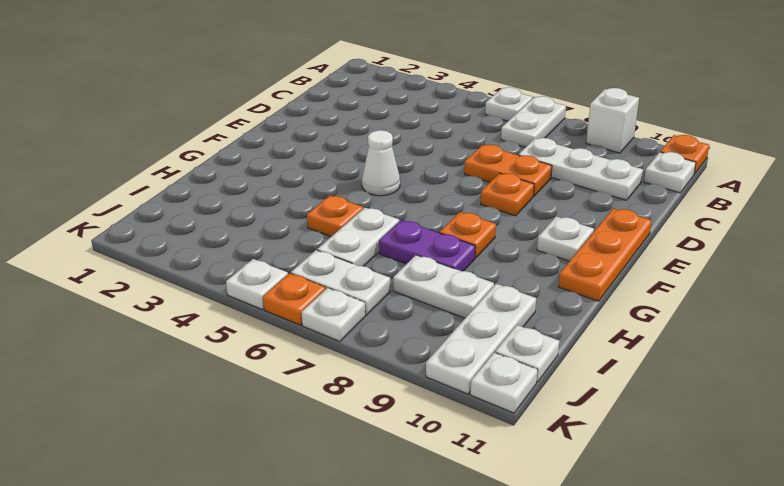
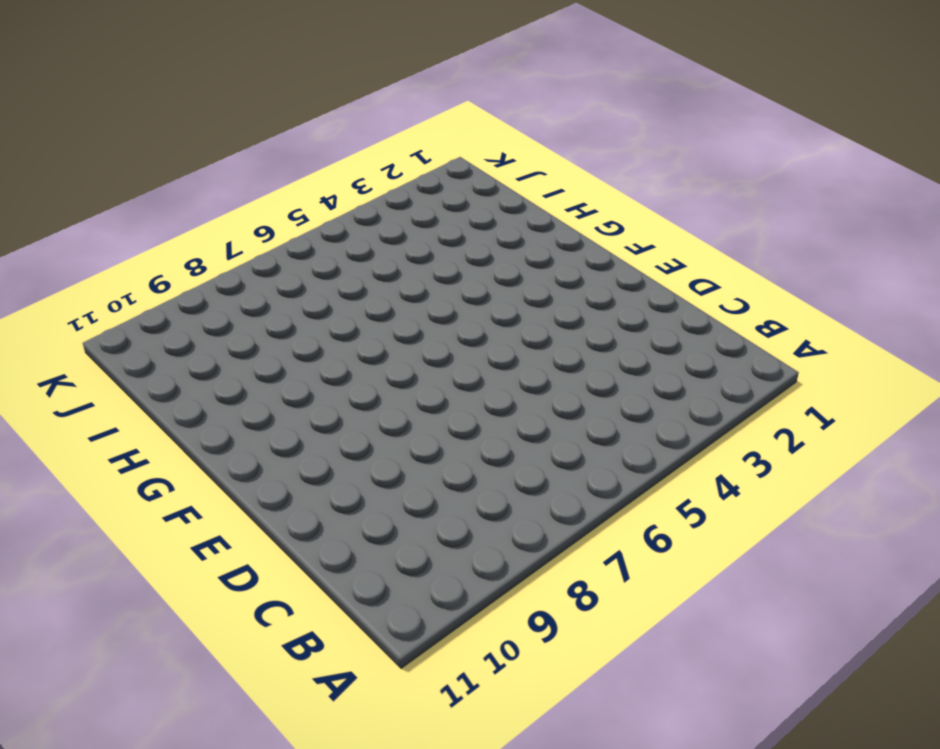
none -> white plate A6 level 1
none -> white plate A7:B7 level 1
none -> white brick A9 level 1

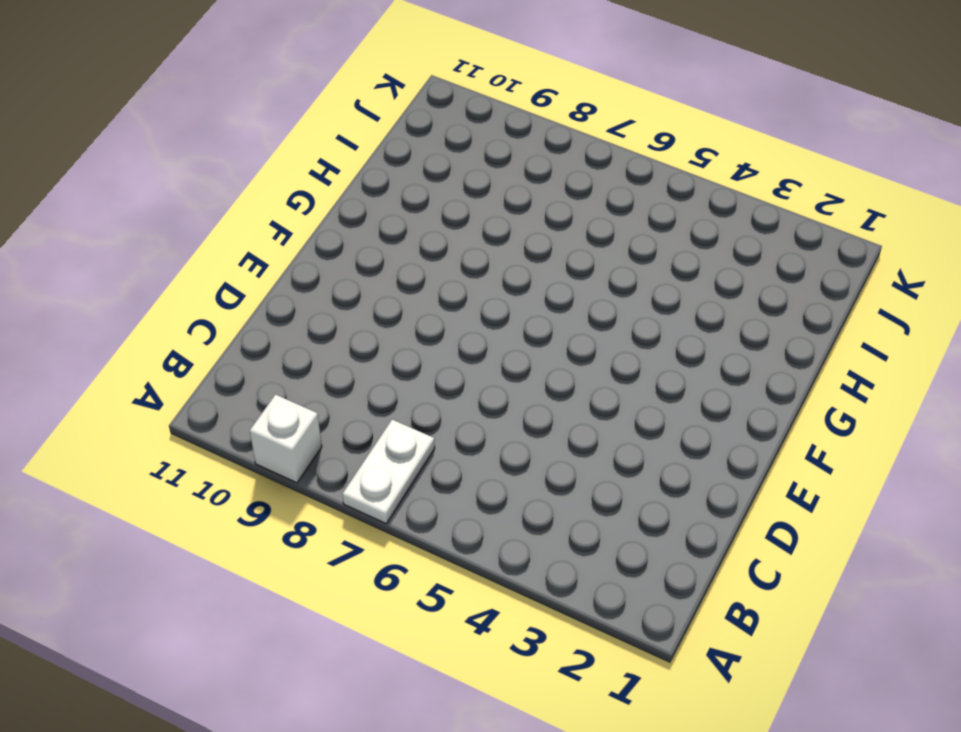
none -> white plate A6 level 1
none -> orange plate A11 level 1
none -> white plate B11 level 1

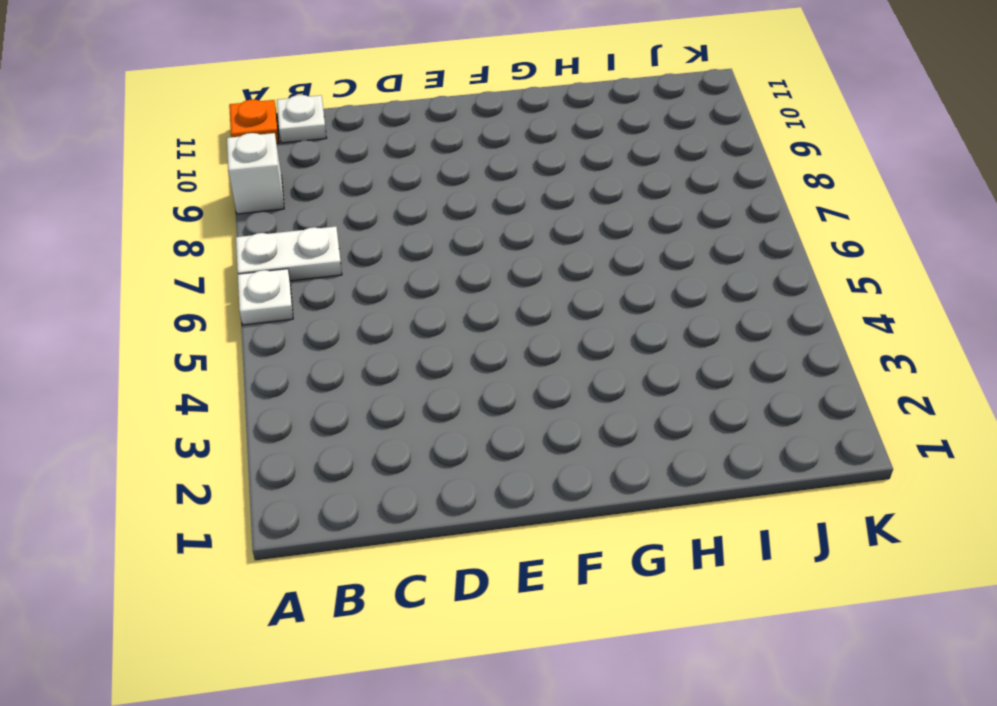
none -> white plate C8:C10 level 1
none -> orange plate D7:D8 level 1
none -> orange plate E8 level 1

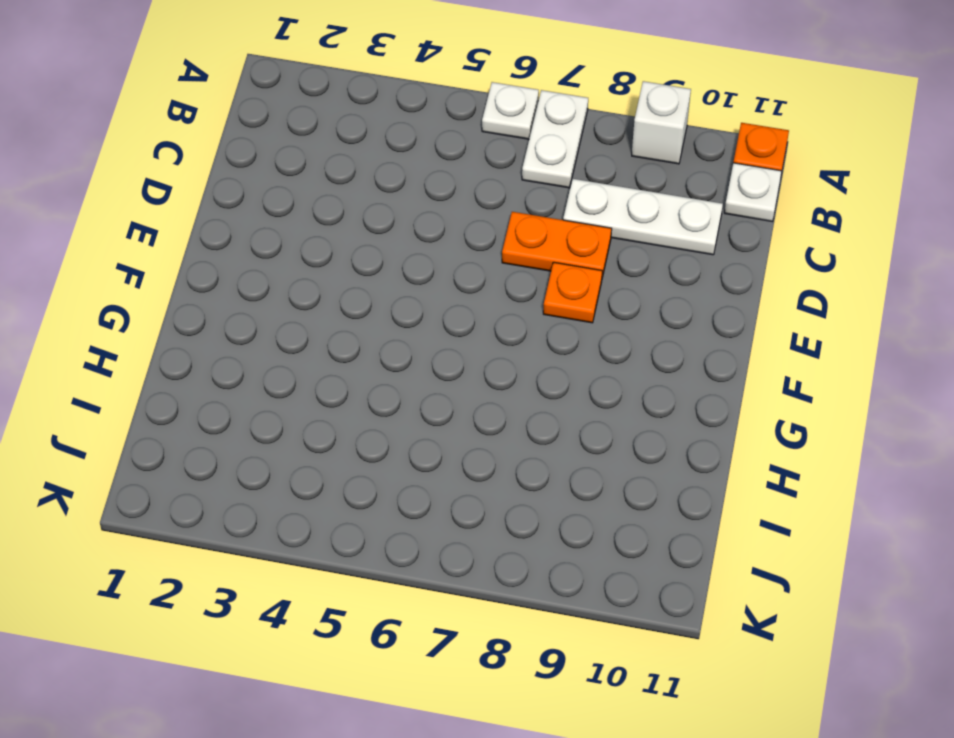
none -> orange plate E11:G11 level 1
none -> white cone F5 level 1
none -> white plate F10 level 1

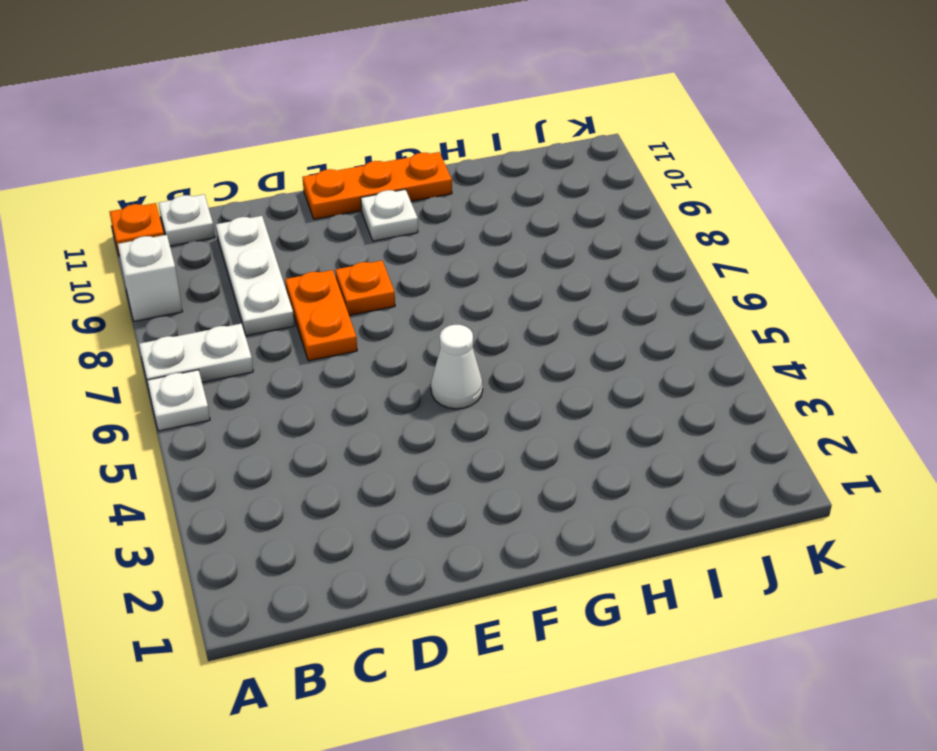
none -> orange plate G8 level 1
none -> orange plate H5 level 1
none -> white plate H6:I6 level 1

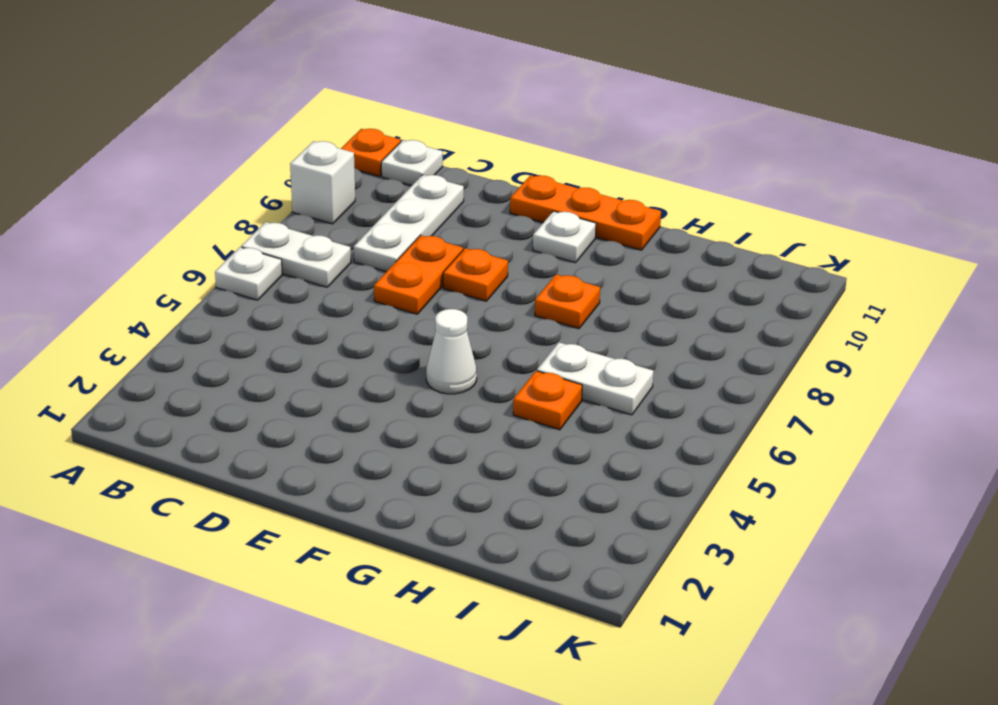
none -> purple plate H7:H8 level 1
none -> white plate I8:I9 level 1
none -> white plate I10:K10 level 1

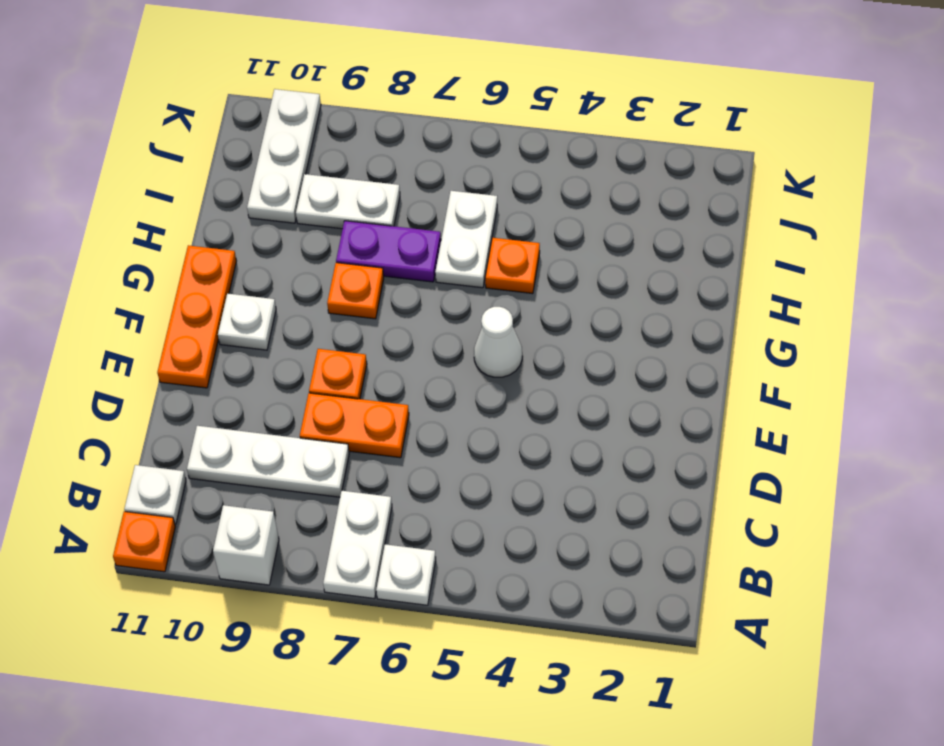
none -> white plate J6:J7 level 1
none -> white plate J11 level 1
none -> white plate K5 level 1

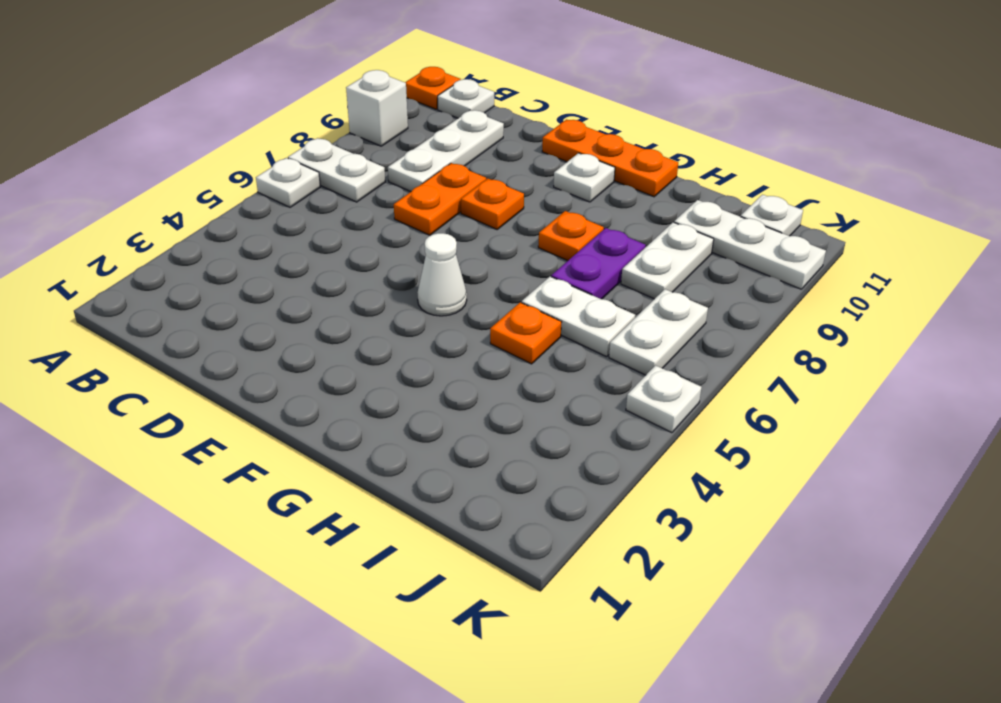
none -> orange plate K6 level 1
none -> white plate K7 level 1
none -> white plate K11 level 1

